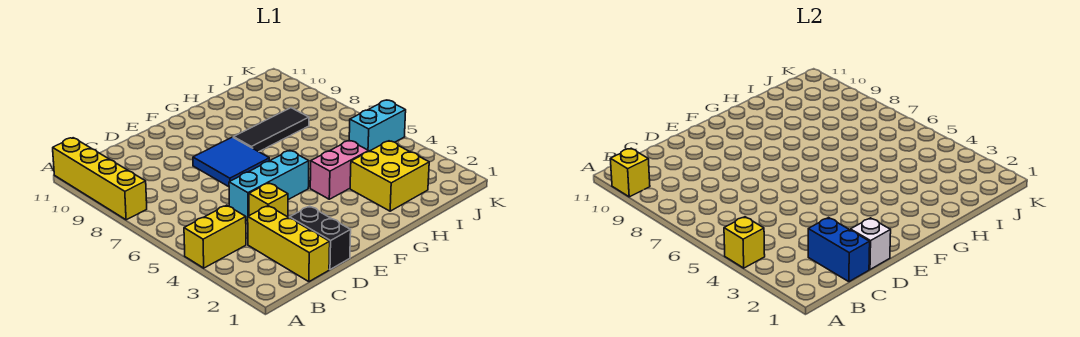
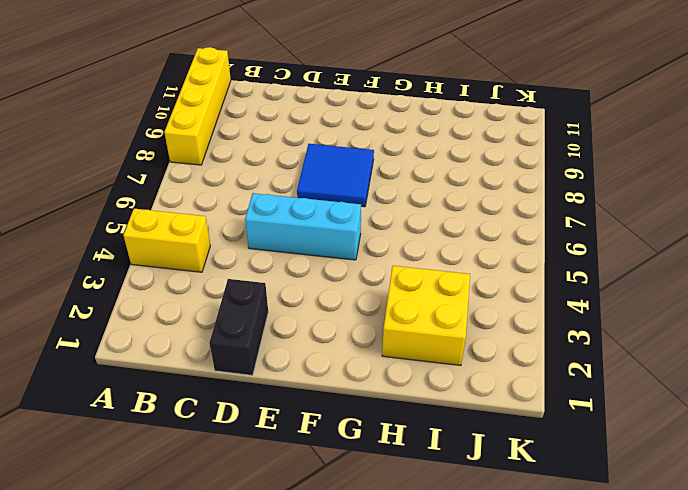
none -> yellow brick C1:C3 level 1
none -> yellow brick D4 level 1
none -> pink brick G4:H4 level 1

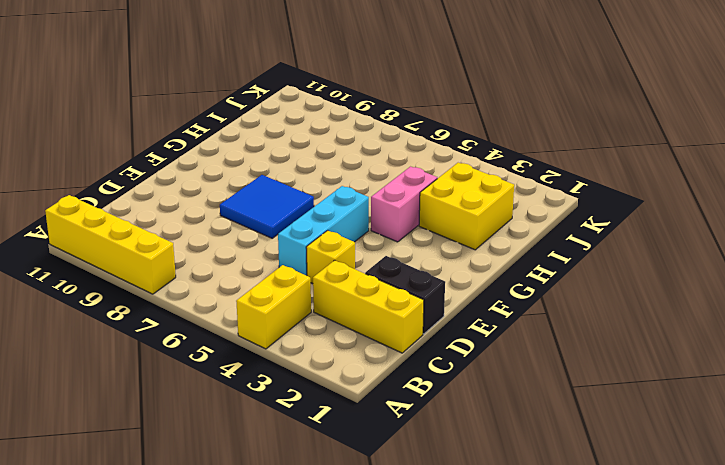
none -> black tile G8:I8 level 1
none -> cyan brick J5:K5 level 1
none -> yellow brick A4 level 2

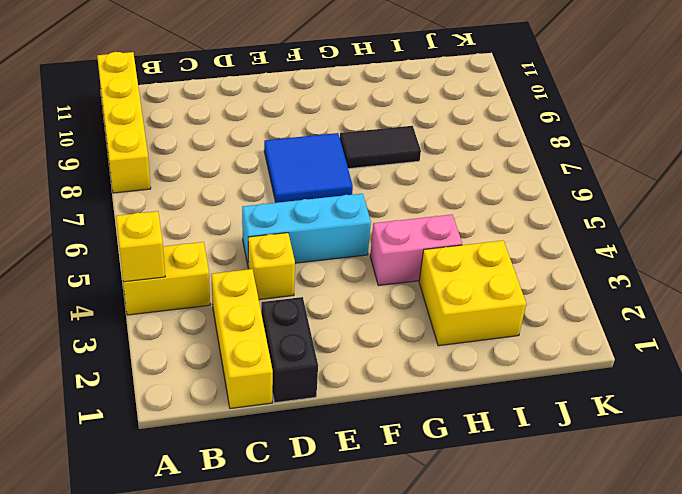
black tile G8:H8 level 1 -> black tile G8:I8 level 1
none -> cyan brick J5:K5 level 1
none -> yellow brick A10 level 2
none -> blue brick C1:C2 level 2

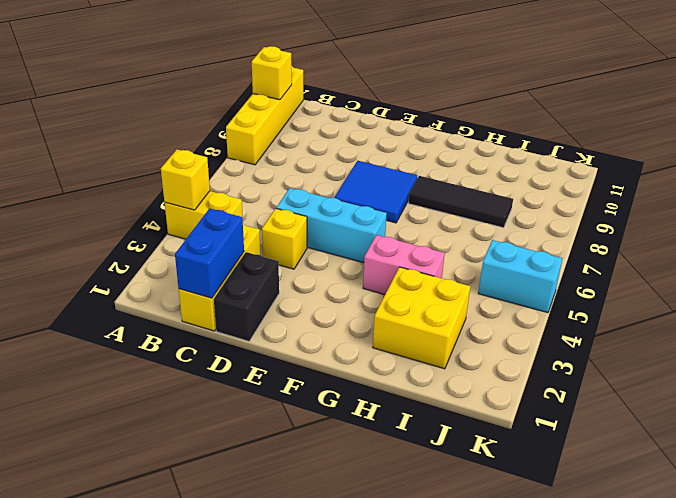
none -> white brick D1 level 2

